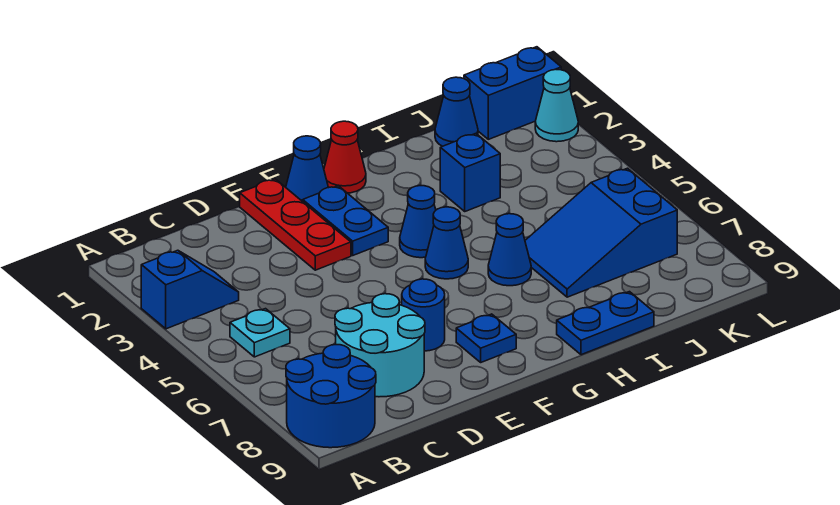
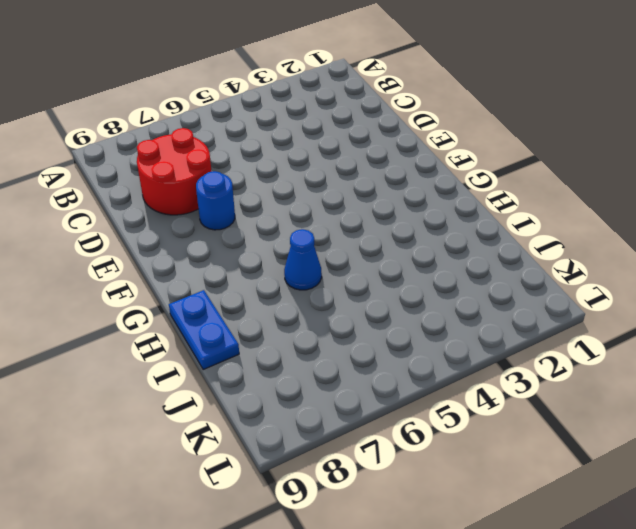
red round brick C7:D8 level 1 -> cyan round brick C7:D8 level 1
none -> blue slope A3:B3 level 1 top A
none -> blue round brick A8:B9 level 1
none -> cyan plate B5 level 1

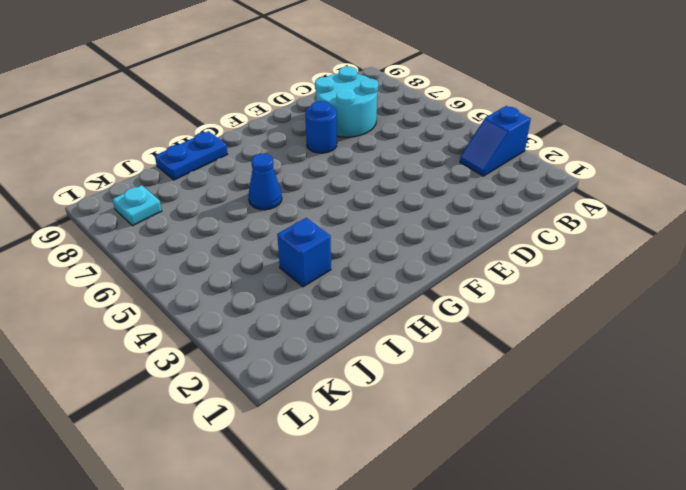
cyan plate K8 level 1 -> cyan plate B5 level 1
none -> blue round brick A8:B9 level 1
none -> red plate E1:E3 level 1
none -> blue cone F1 level 1

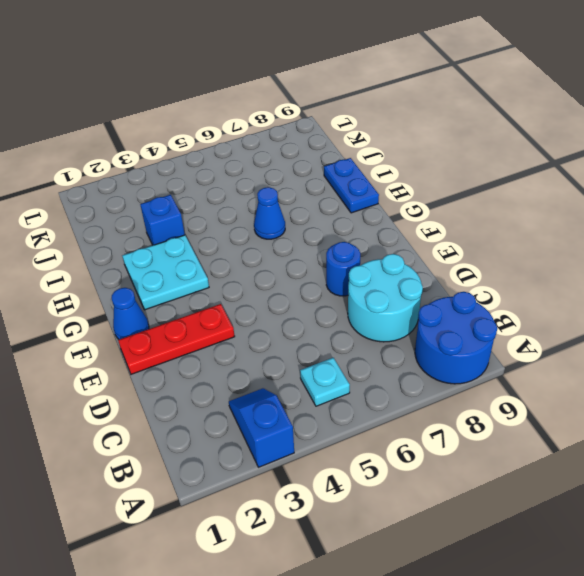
cyan plate G2:H3 level 1 -> none
none -> blue plate F2:F3 level 1
none -> blue plate F8 level 1
none -> red cone G1 level 1

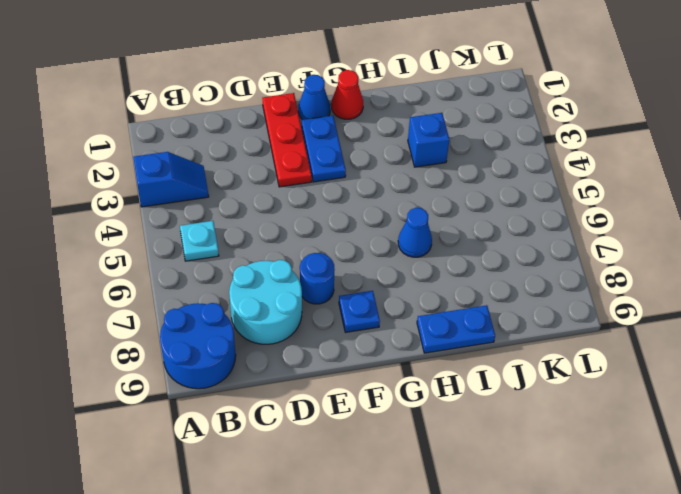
none -> blue cone G4 level 1
none -> blue cone G5 level 1
none -> blue slope I6:K7 level 1 top K

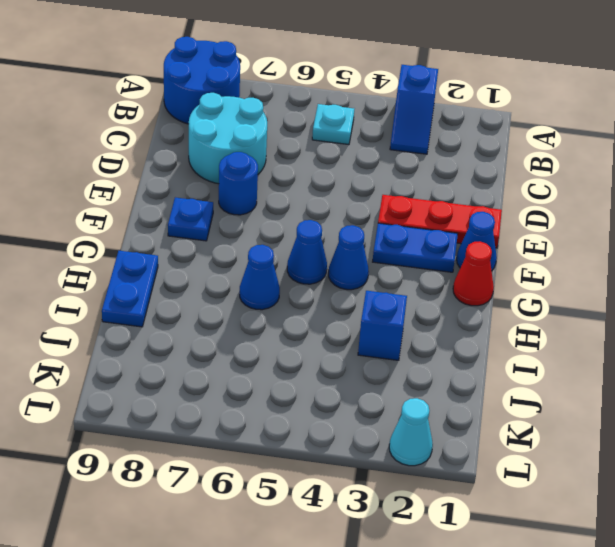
none -> blue slope I6:K7 level 1 top K
none -> blue cone J1 level 1
none -> blue brick K1:L1 level 1

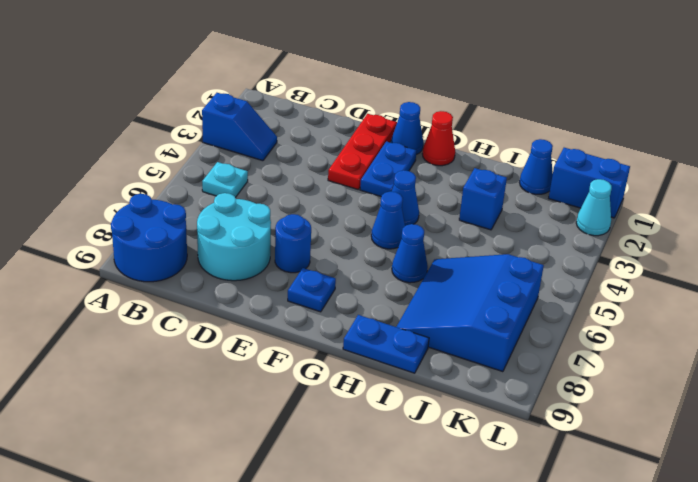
blue slope I6:K8 level 1 top K -> blue slope I6:K7 level 1 top K

